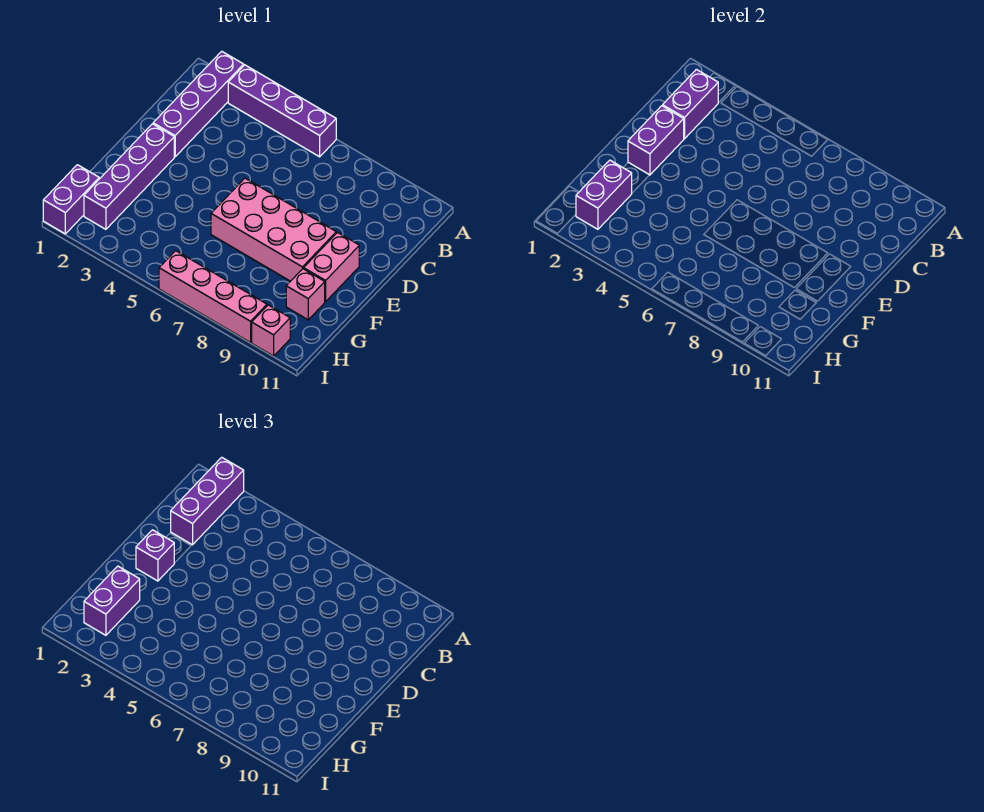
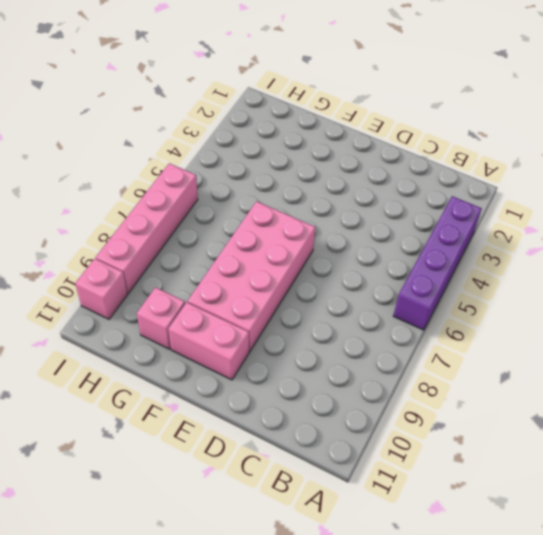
none -> purple brick A2:D2 level 1
none -> purple brick E2:H2 level 1
none -> purple brick H1:I1 level 1

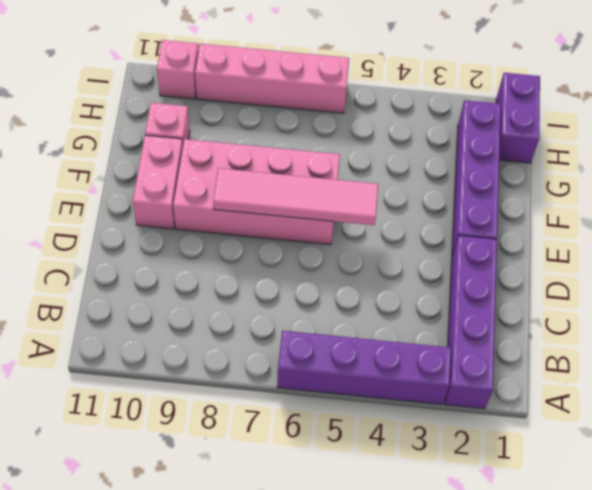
pink tile E5:E8 level 2 -> none
none -> purple brick B2:C2 level 2
none -> purple brick D2:E2 level 2
none -> purple brick G2:H2 level 2

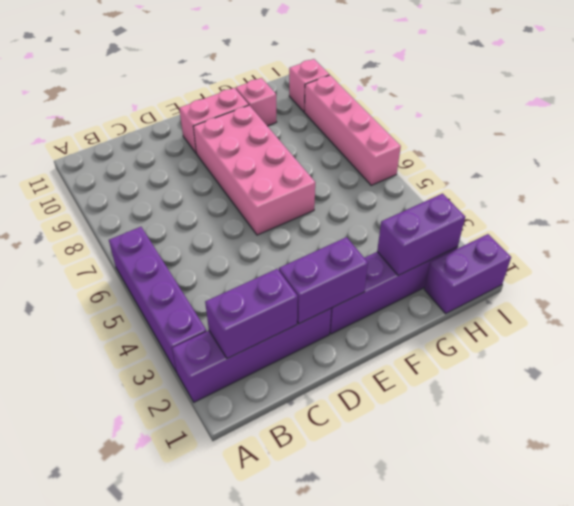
none -> purple brick A2:C2 level 3
none -> purple brick E2 level 3
none -> purple brick G2:H2 level 3

